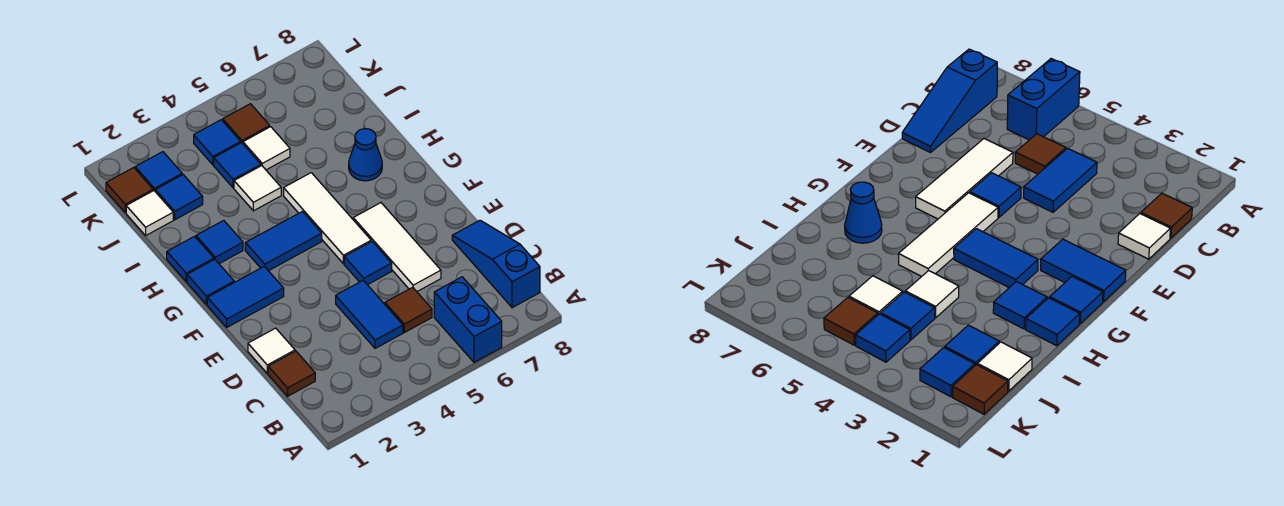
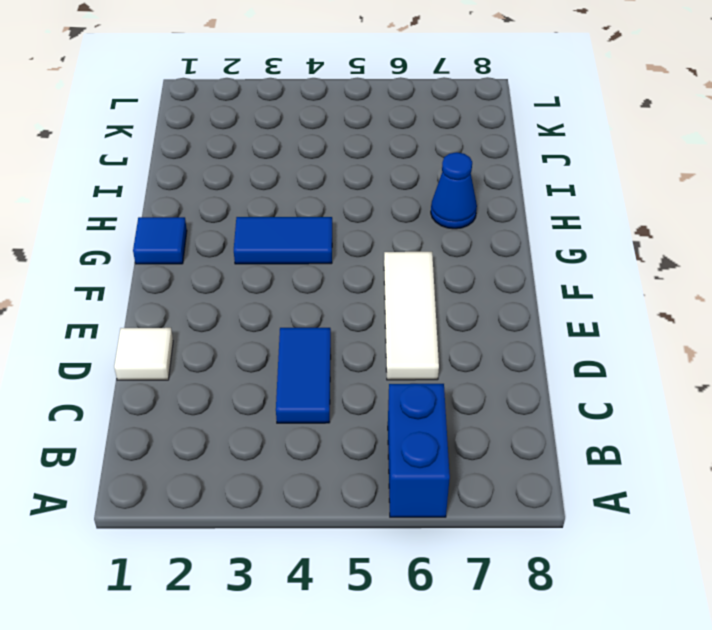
none -> blue slope B8:D8 level 1 top B
none -> brown tile C1 level 1
none -> brown tile C5 level 1

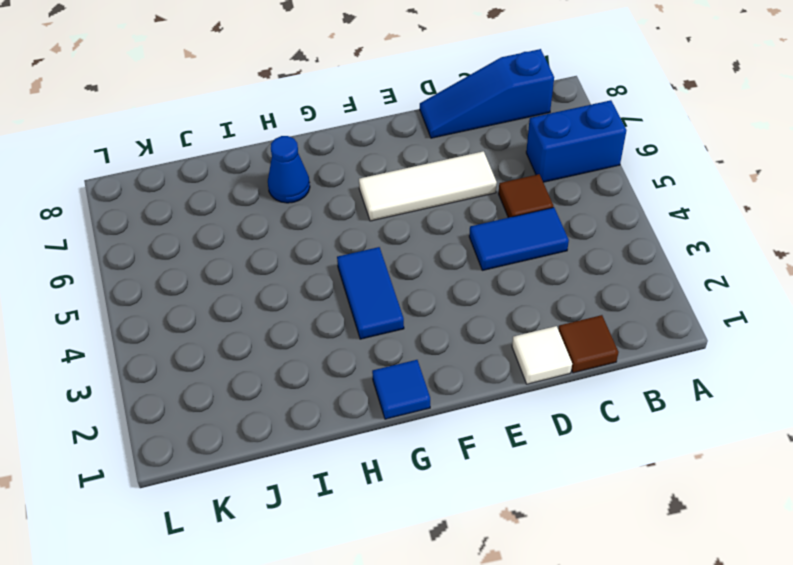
none -> blue tile E5 level 1
none -> blue tile F1:F2 level 1
none -> white tile F5:H5 level 1

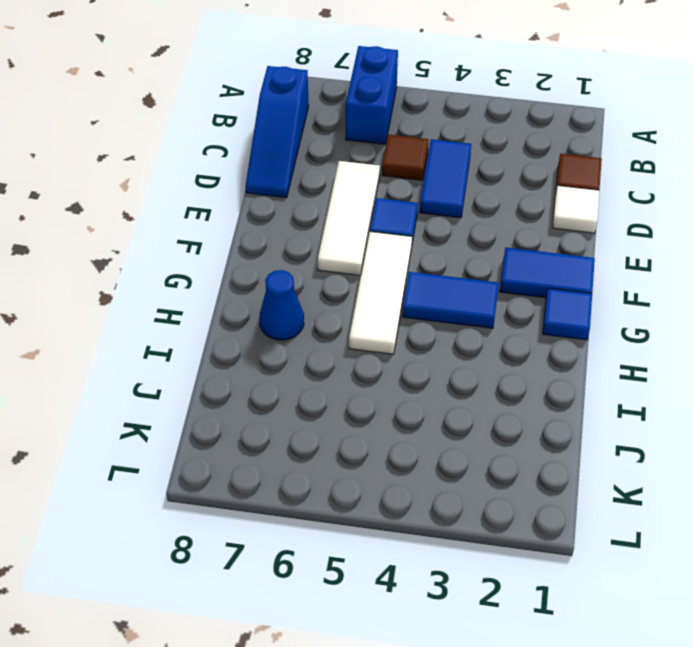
none -> blue tile H1 level 1
none -> blue tile H2 level 1
none -> white tile I4 level 1

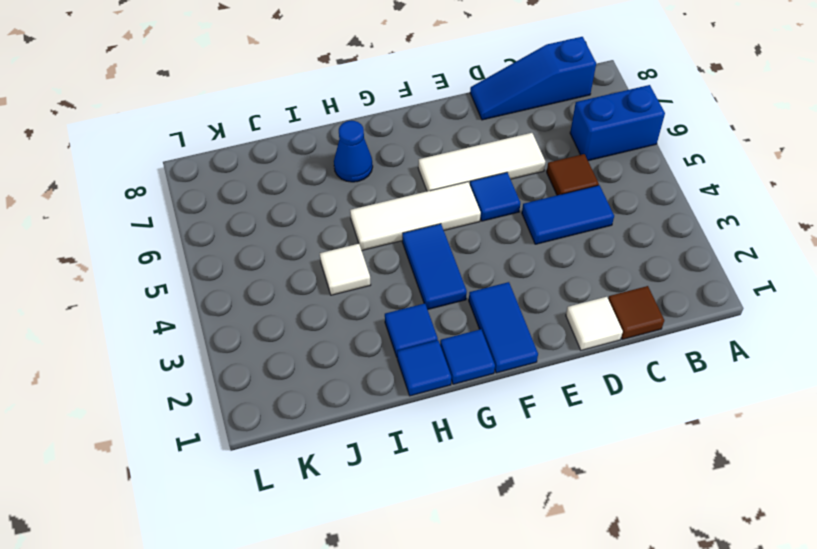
none -> white tile J1 level 1
none -> blue tile J2 level 1
none -> blue tile J4 level 1

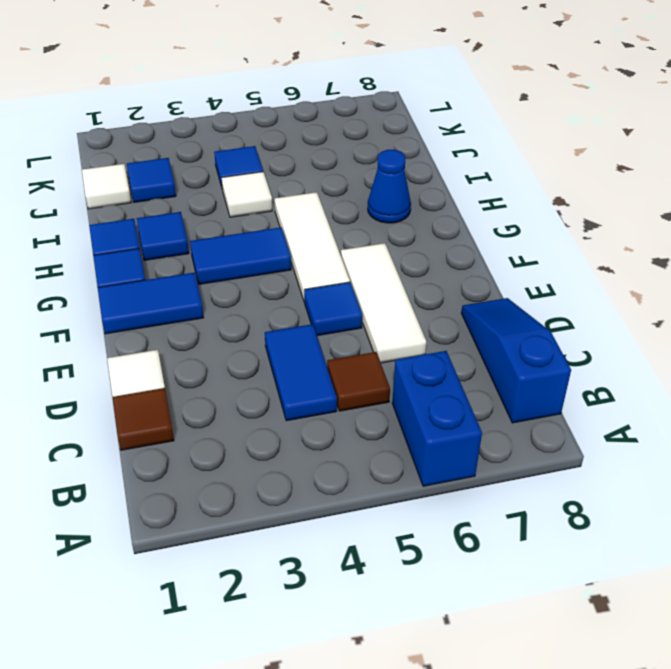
none -> white tile J5 level 1
none -> brown tile K1 level 1
none -> blue tile K2 level 1

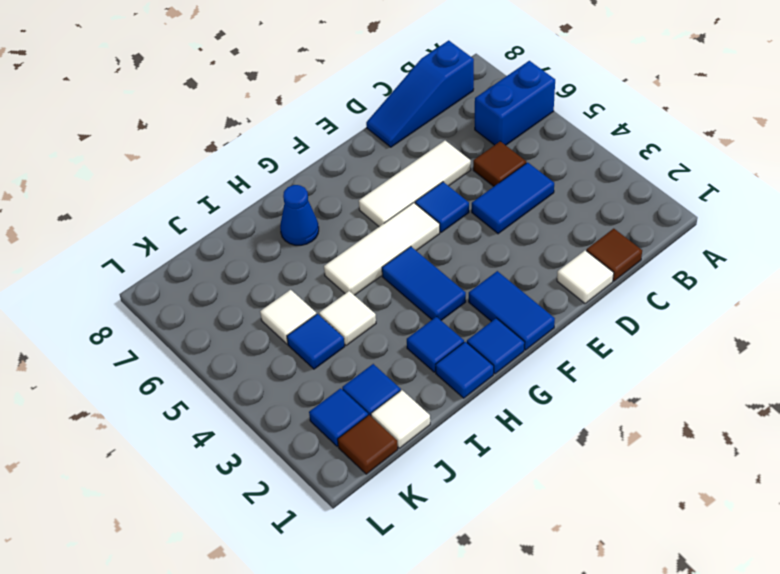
none -> blue tile K4 level 1
none -> brown tile K5 level 1

